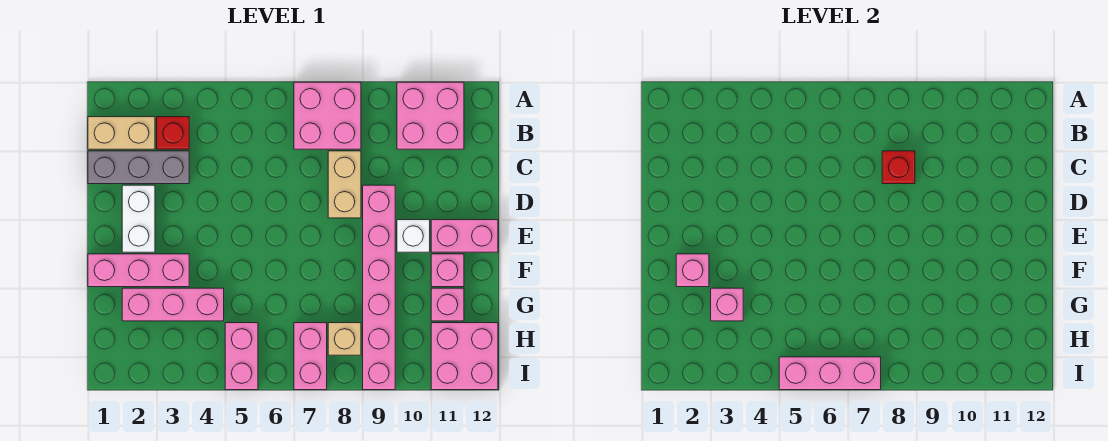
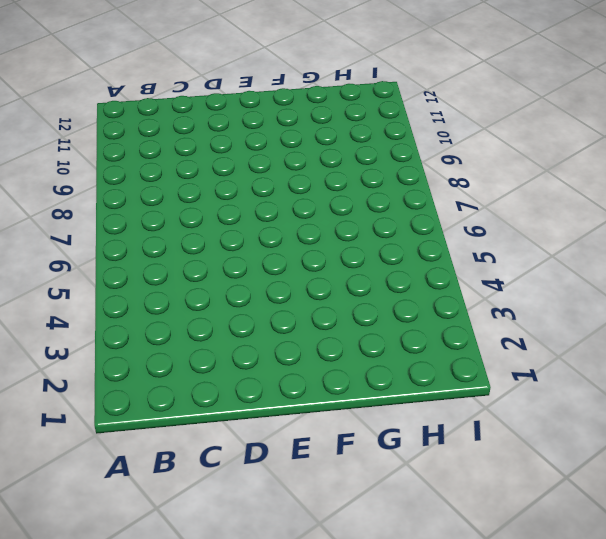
none -> pink brick A7:B8 level 1
none -> pink brick A10:B11 level 1
none -> tan brick B1:B2 level 1

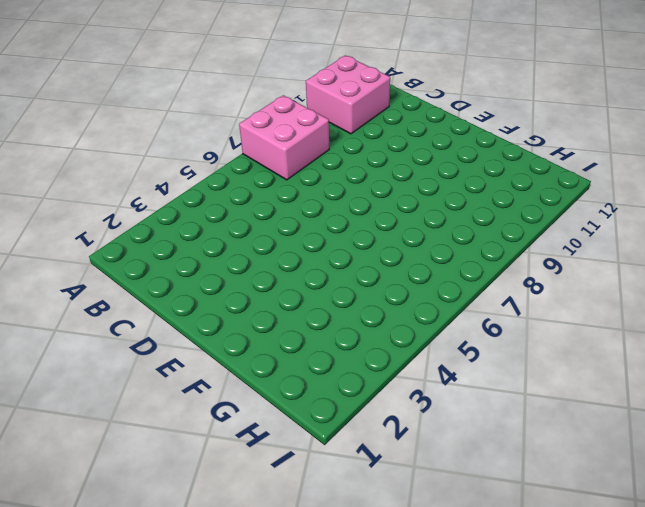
none -> tan brick B1:B2 level 1
none -> red brick B3 level 1
none -> grey brick C1:C3 level 1

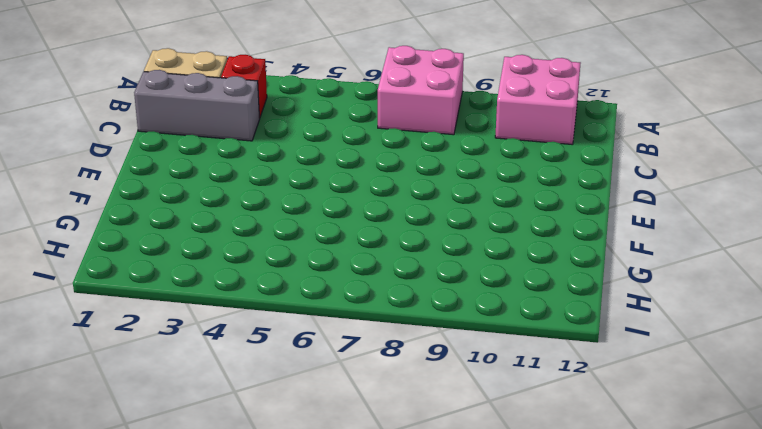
none -> tan brick C8:D8 level 1
none -> white brick D2:E2 level 1
none -> pink brick D9:I9 level 1

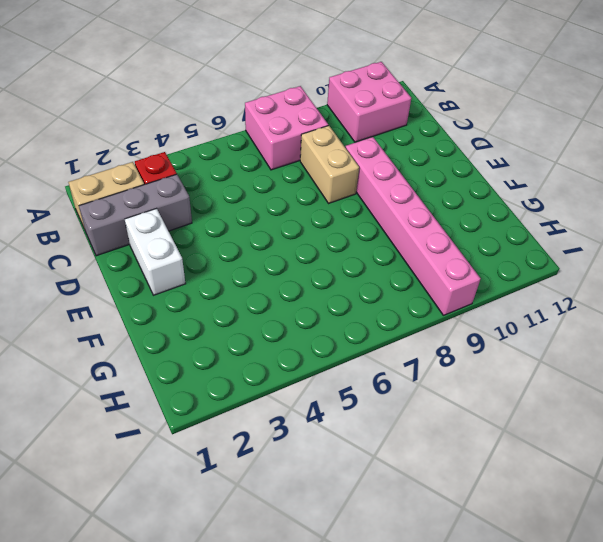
none -> white brick E10 level 1
none -> pink brick E11:E12 level 1
none -> pink brick F1:F3 level 1

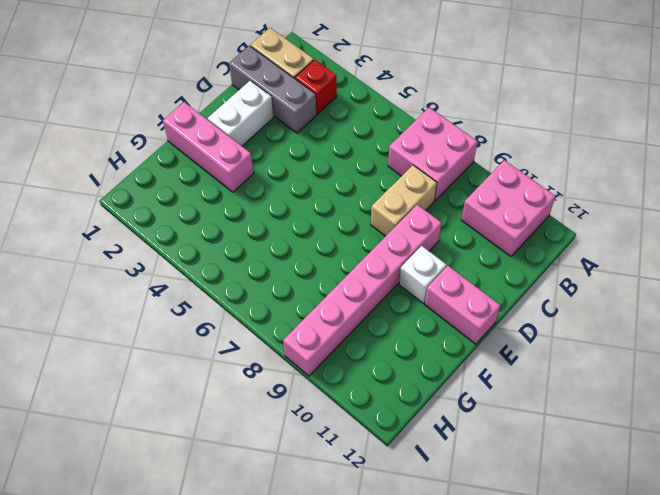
none -> pink brick F11 level 1
none -> pink brick G2:G4 level 1
none -> pink brick G11 level 1

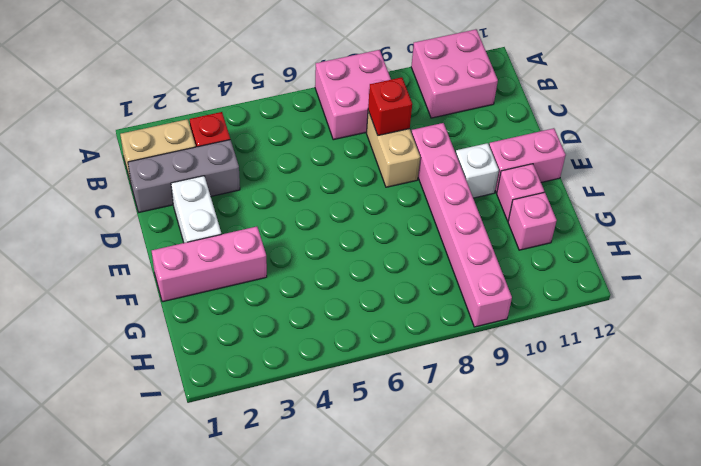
none -> pink brick G2:G4 level 1
none -> pink brick H5:I5 level 1
none -> pink brick H7:I7 level 1

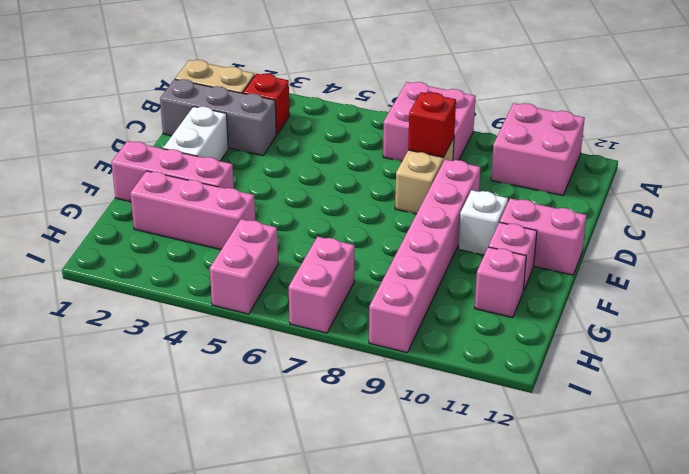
none -> tan brick H8 level 1
none -> pink brick H11:I12 level 1
none -> pink brick F2 level 2

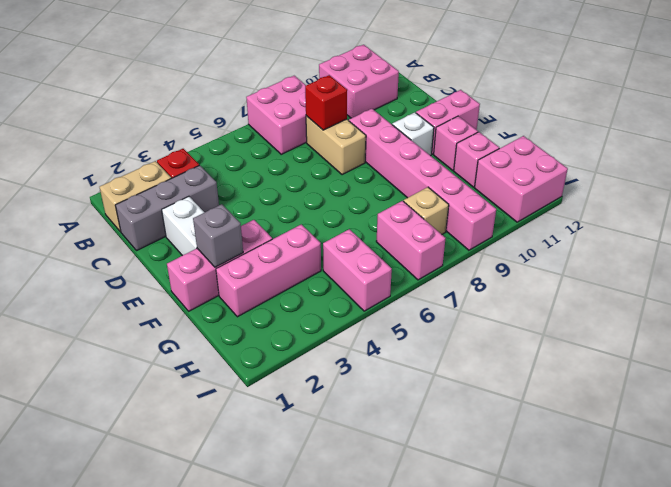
grey brick F2 level 2 -> pink brick F2 level 2
none -> pink brick G3 level 2
none -> pink brick I5:I7 level 2

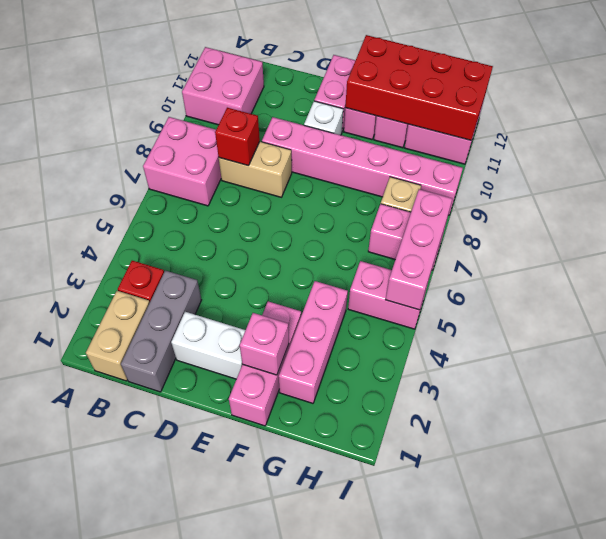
red brick F11:I12 level 2 -> none
none -> pink brick G3 level 2

